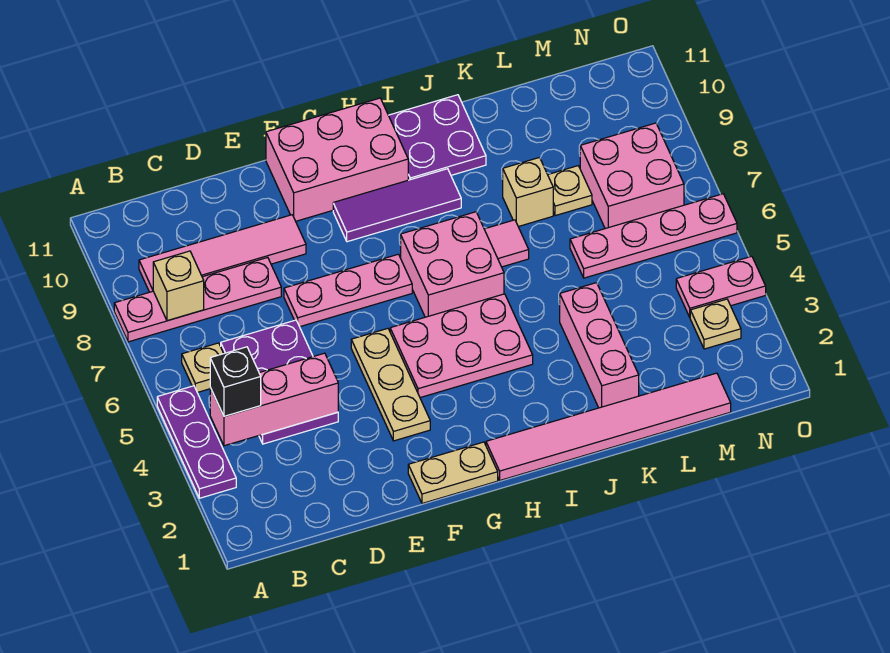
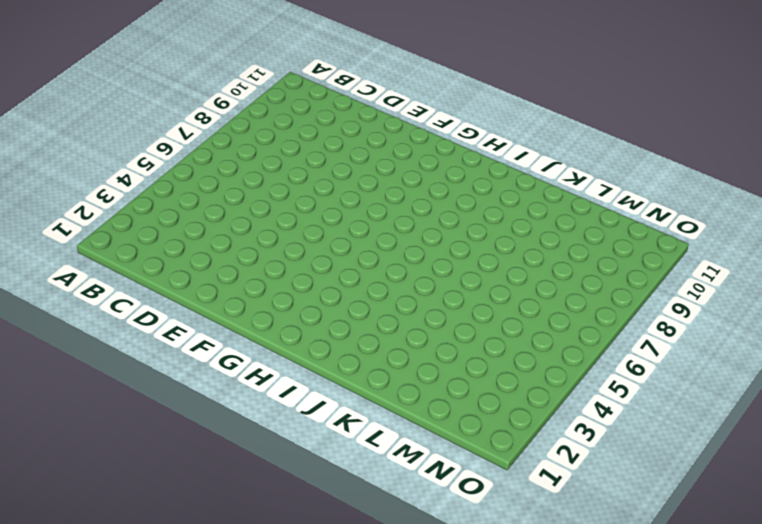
none -> purple plate A3:A5 level 1
none -> pink plate A8:D8 level 1
none -> tan plate B6 level 1

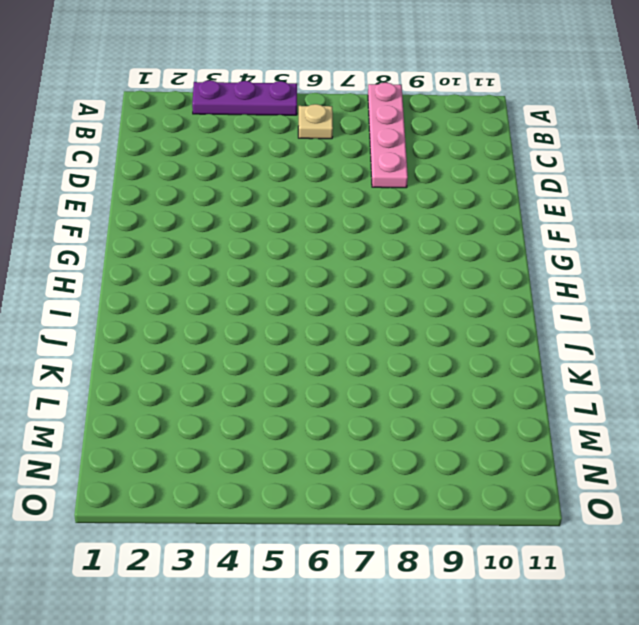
none -> pink tile B9:E9 level 1
none -> purple plate C4:D6 level 1
none -> pink plate E7:G7 level 1

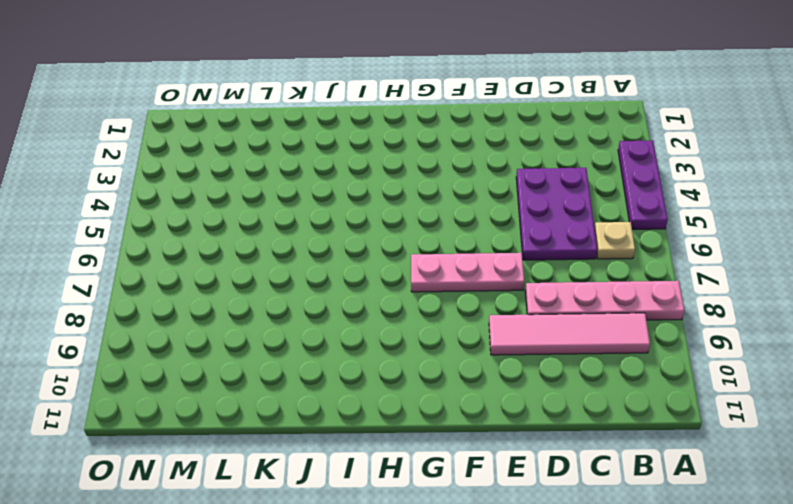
none -> tan plate F1:G1 level 1
none -> tan plate F3:F5 level 1
none -> pink brick F10:H11 level 1

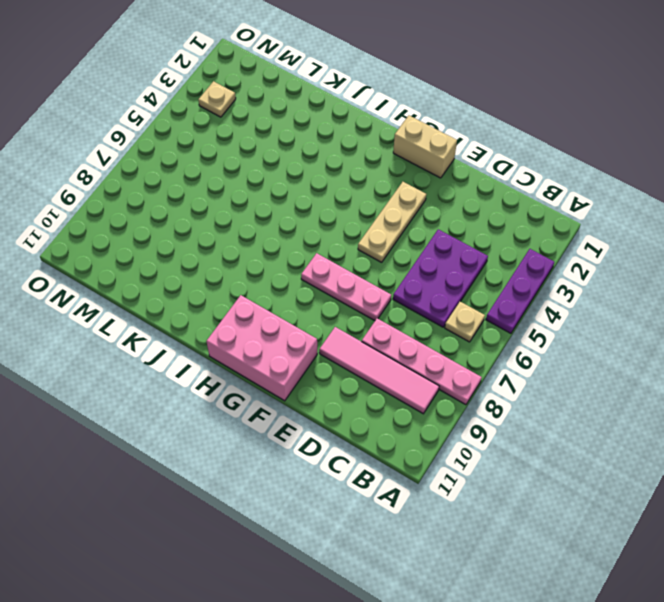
tan brick F1:G1 level 1 -> tan plate F1:G1 level 1
none -> pink plate G4:I5 level 1
none -> purple tile G9:I9 level 1
none -> pink tile H1:M1 level 1

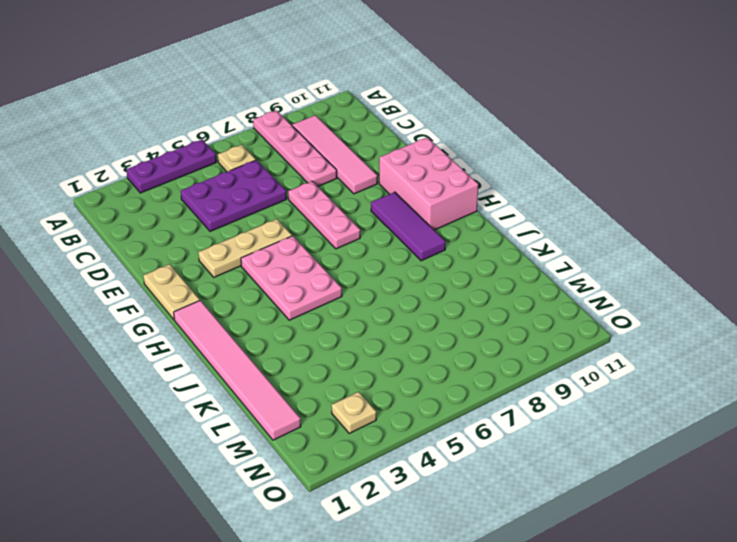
none -> pink brick H6:I7 level 1
none -> purple plate I10:J11 level 1
none -> pink tile J7 level 1

